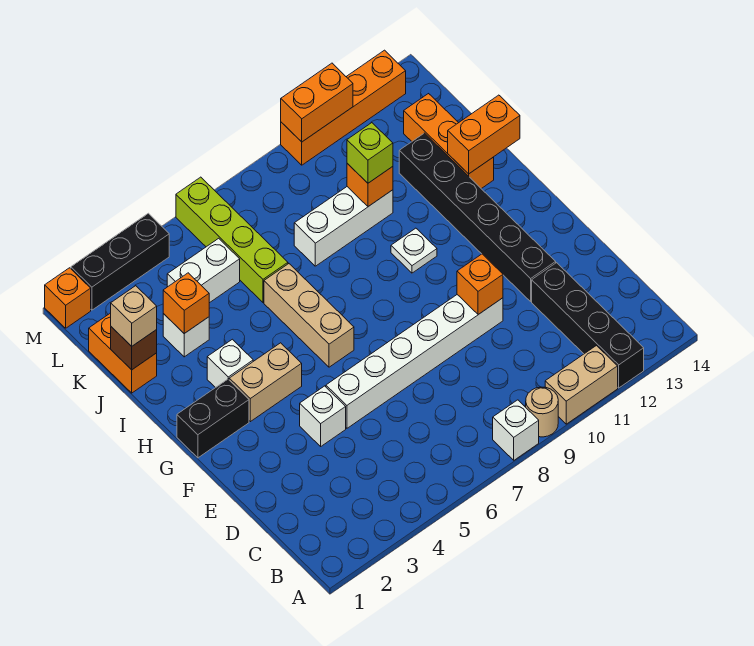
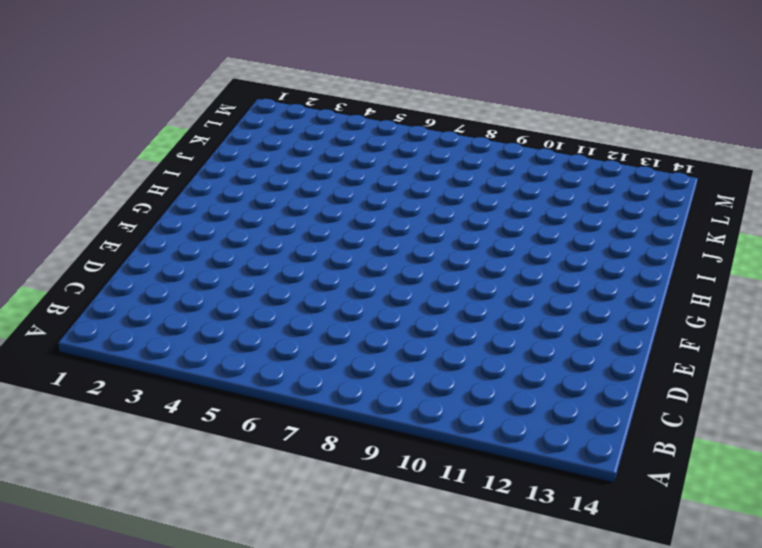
none -> white brick A8 level 1
none -> tan round brick A9 level 1
none -> tan brick A10:A11 level 1

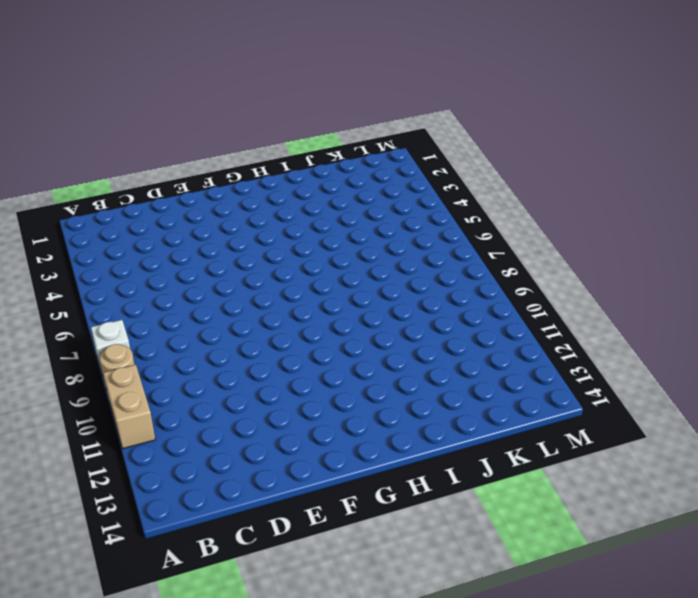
none -> black brick A12:D12 level 1
none -> white brick E4 level 1
none -> white brick E5:E10 level 1

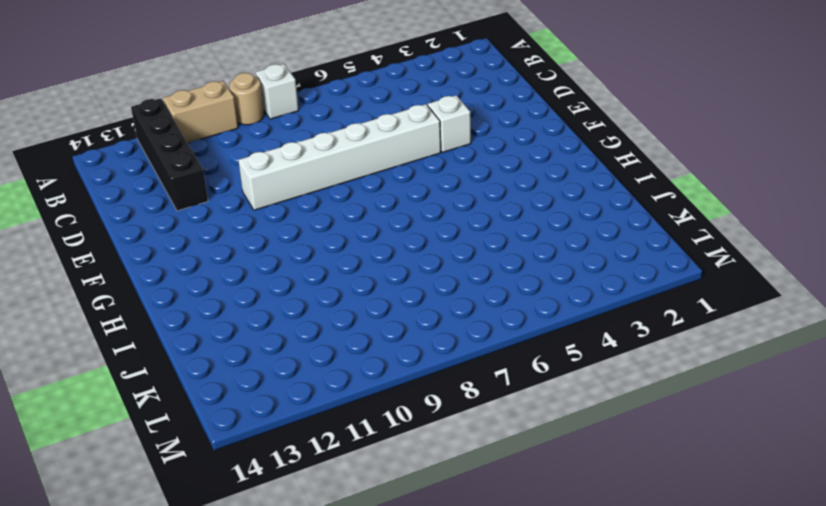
none -> black brick E12:J12 level 1
none -> black brick G1:G2 level 1
none -> tan brick G3:G4 level 1

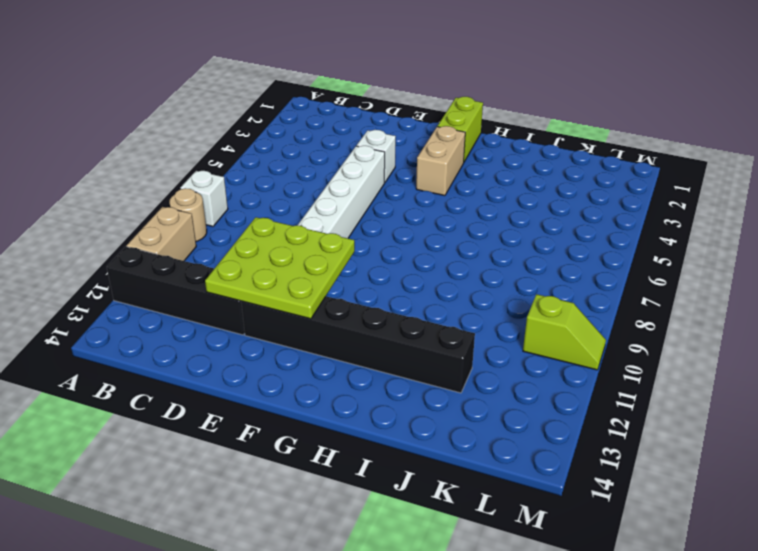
lime plate D10:F12 level 2 -> orange brick E10 level 2
lime brick G1:G2 level 1 -> black brick G1:G2 level 1
lime slope L10:M10 level 1 top L -> orange brick M10:M13 level 1
none -> tan brick G6:I6 level 1
none -> white brick H3 level 1
none -> white plate H10 level 1

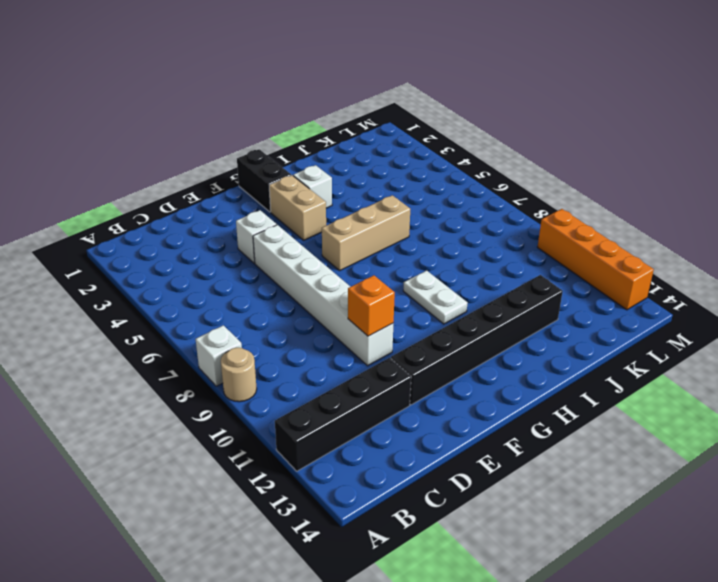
white plate H9:H10 level 1 -> white plate H10 level 1
none -> tan brick A10:A11 level 1
none -> orange brick I13:K13 level 1
none -> orange brick J1:K1 level 1

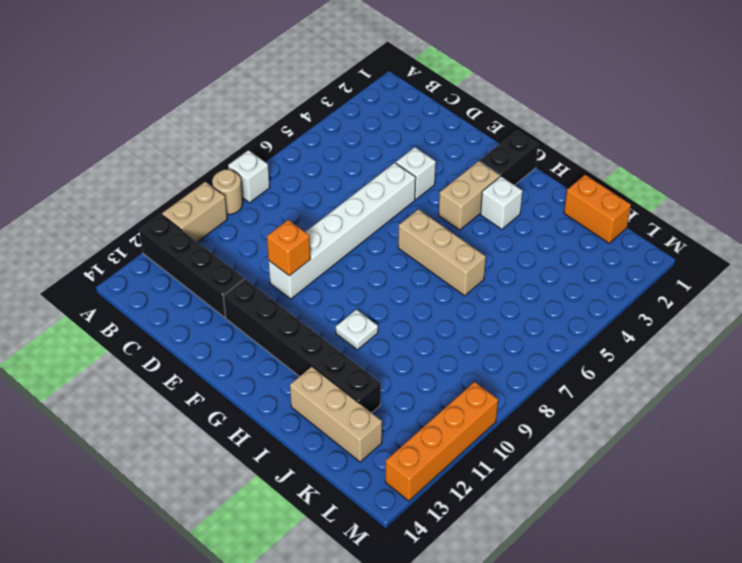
tan brick I13:K13 level 1 -> orange brick I13:K13 level 1
none -> white brick J3 level 1
none -> lime brick J6:M6 level 1
none -> white brick J8:J10 level 1

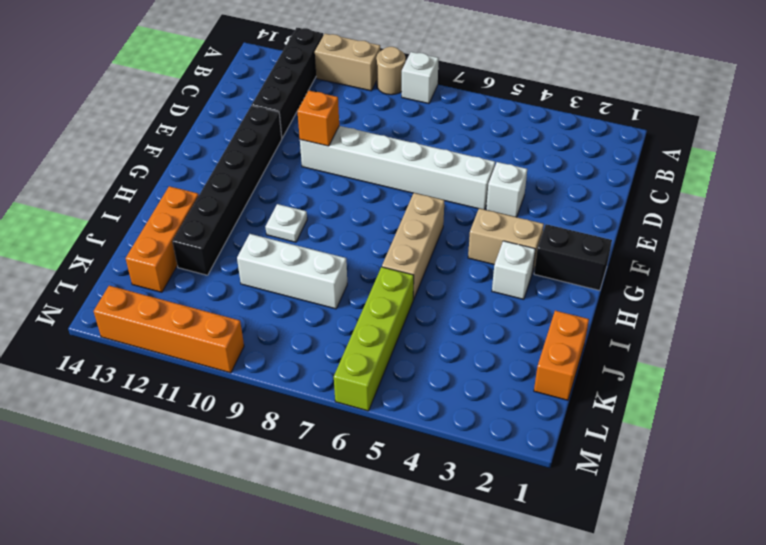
none -> white brick J3 level 1
none -> white brick K4:K5 level 1
none -> orange brick M1 level 1

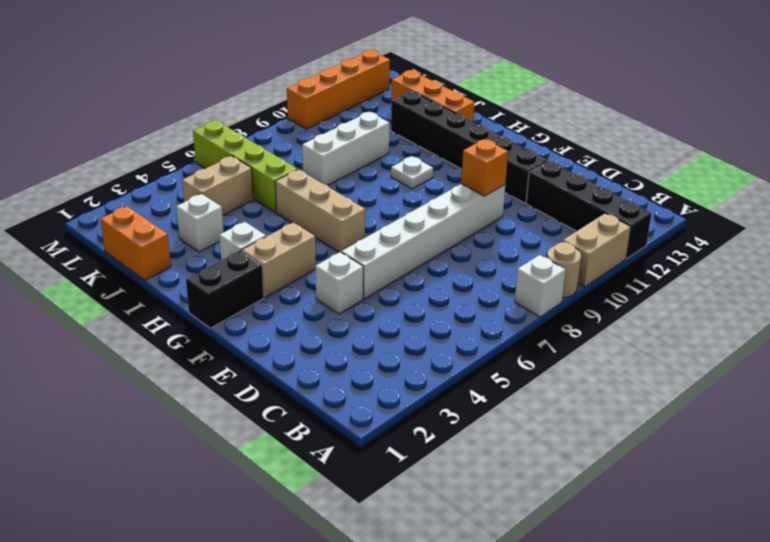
tan brick K4:K5 level 1 -> white brick K4:K5 level 1
none -> orange brick M1 level 1
none -> black brick M2:M4 level 1
none -> orange brick I13:I14 level 2

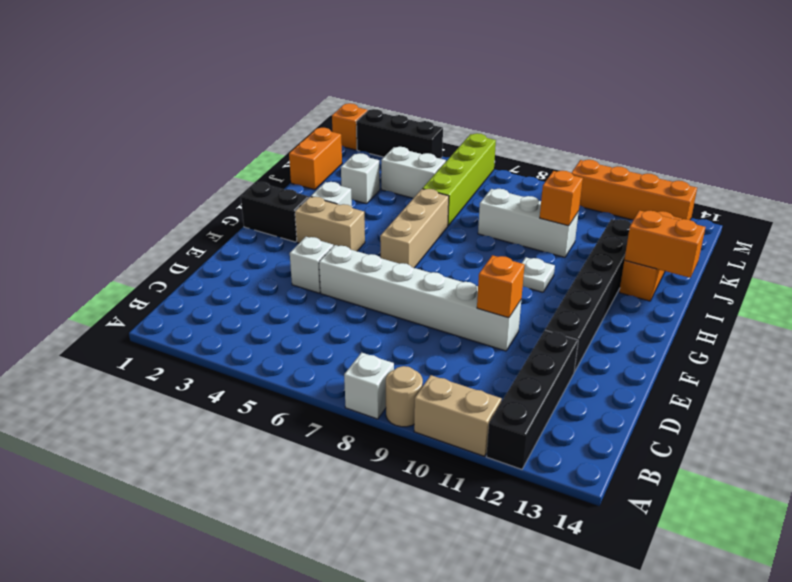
none -> brown brick J1 level 2
none -> orange brick J3 level 2
none -> orange brick M10:M11 level 2

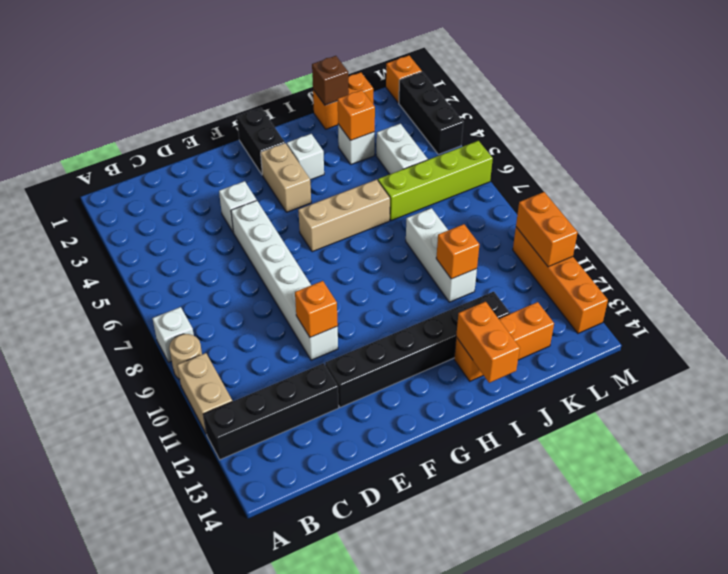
none -> white plate H10 level 1
none -> tan brick J1 level 3
none -> lime brick J10 level 3

